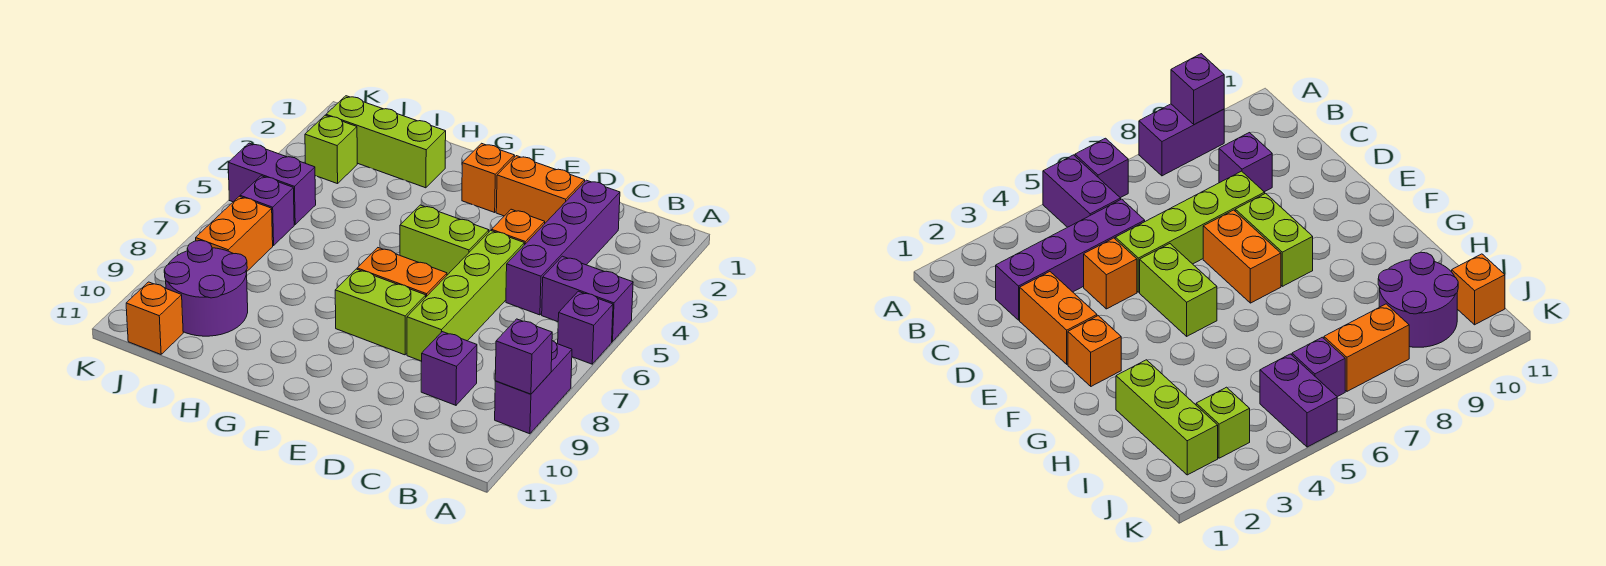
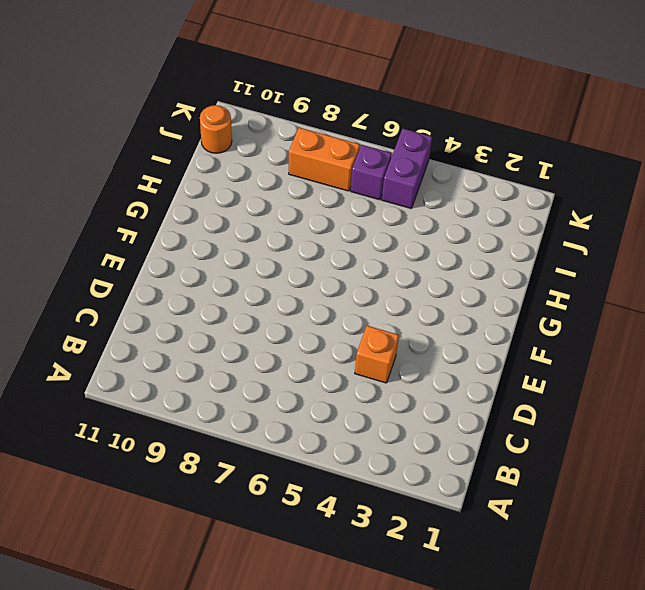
orange round brick J11 level 1 -> orange brick J11 level 1
none -> purple brick A5:B5 level 1
none -> purple brick A6 level 1
none -> purple brick A8:A9 level 1

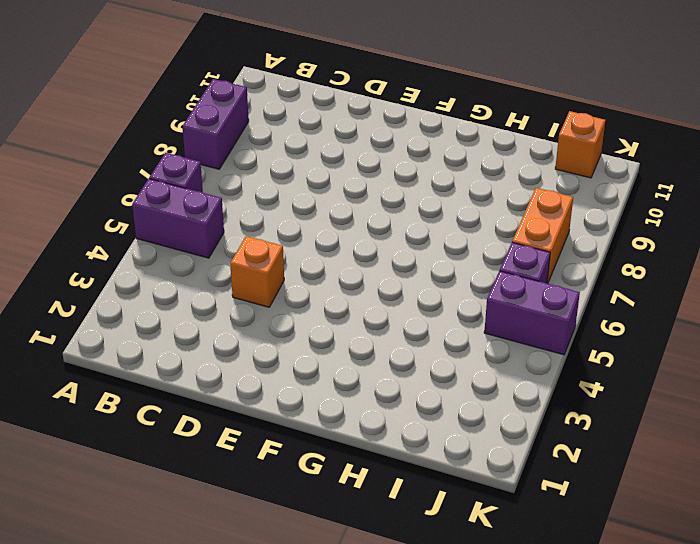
none -> purple brick C2:C5 level 1
none -> purple brick C9 level 1
none -> orange brick D2:E2 level 1

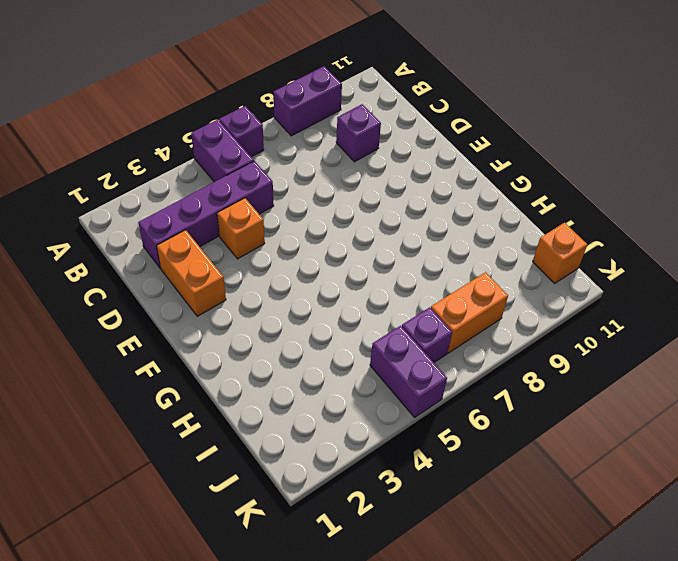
none -> lime brick D5:D8 level 1
none -> lime brick E5:F5 level 1
none -> orange brick E7:F7 level 1

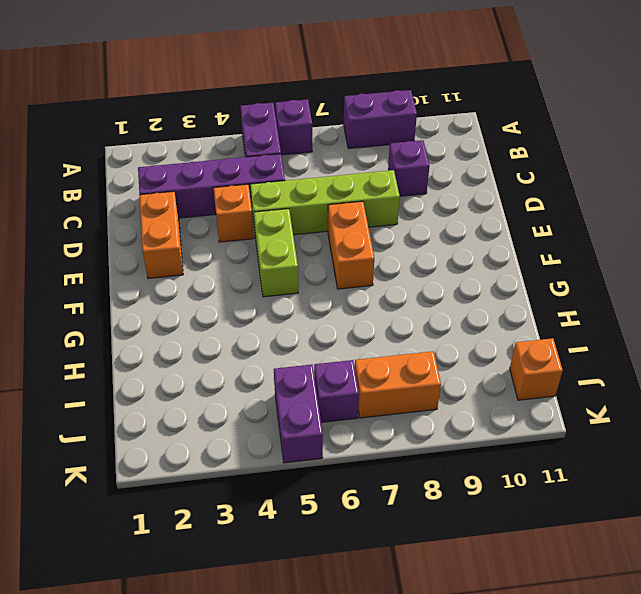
none -> lime brick E8:F8 level 1
none -> orange brick F2 level 1
none -> lime brick H2:J2 level 1

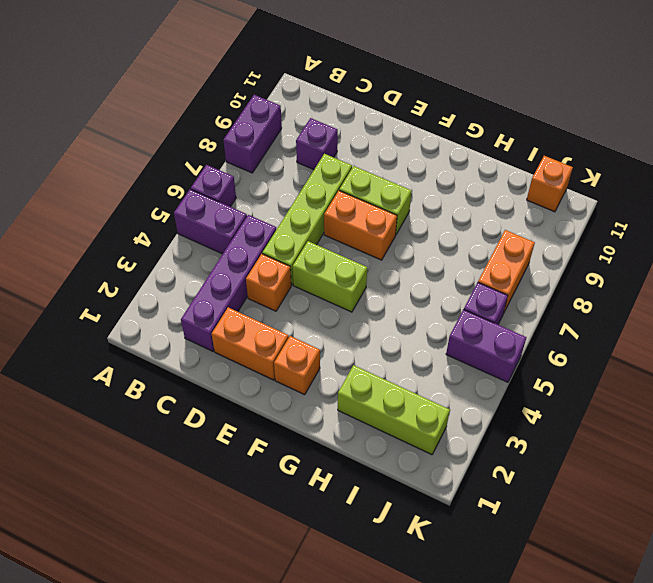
none -> purple round brick I9:J10 level 1
none -> lime brick J3 level 1
none -> purple brick A9 level 2

